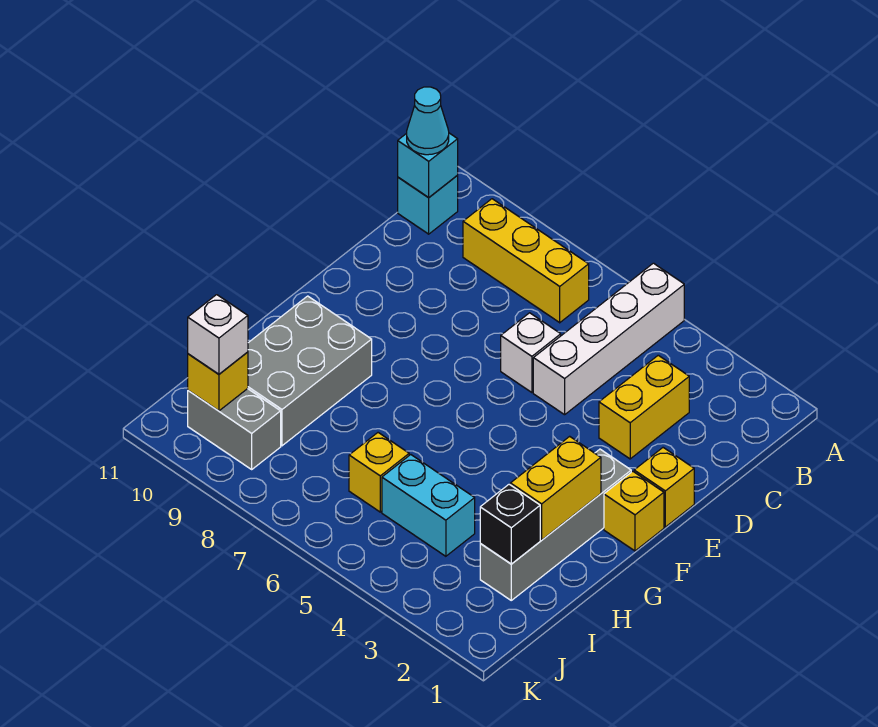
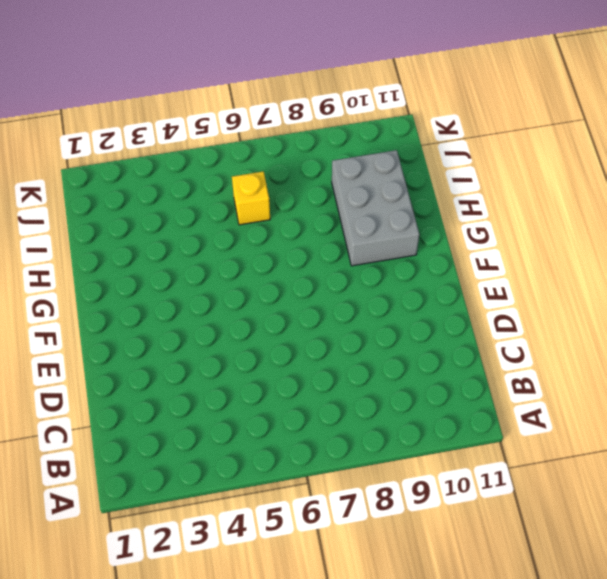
none -> white brick A5:D5 level 1
none -> yellow brick B7:B9 level 1
none -> cyan brick B11 level 1

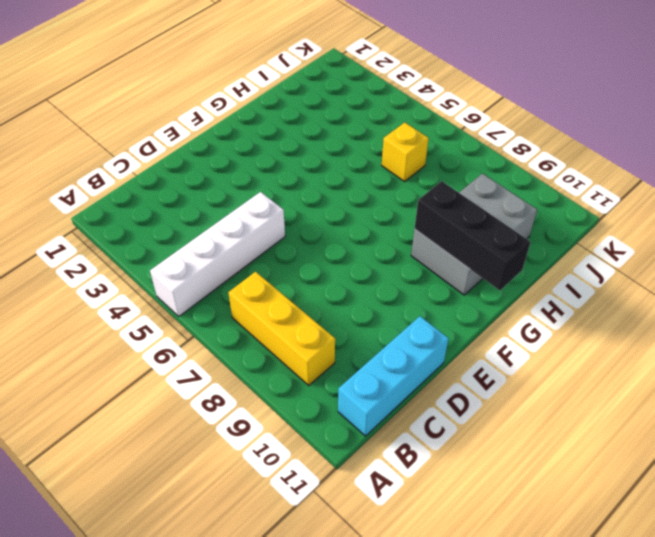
cyan brick B11:D11 level 1 -> cyan brick B11 level 1
black brick G9:G11 level 2 -> none
none -> yellow brick C3:D3 level 1
none -> white brick D6 level 1
none -> yellow brick E1 level 1

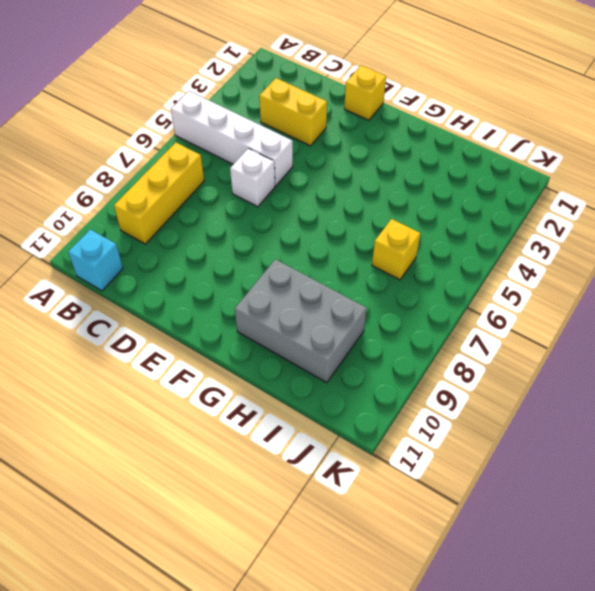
none -> yellow brick F1 level 1
none -> grey brick F2:I2 level 1
none -> cyan brick I4:I5 level 1

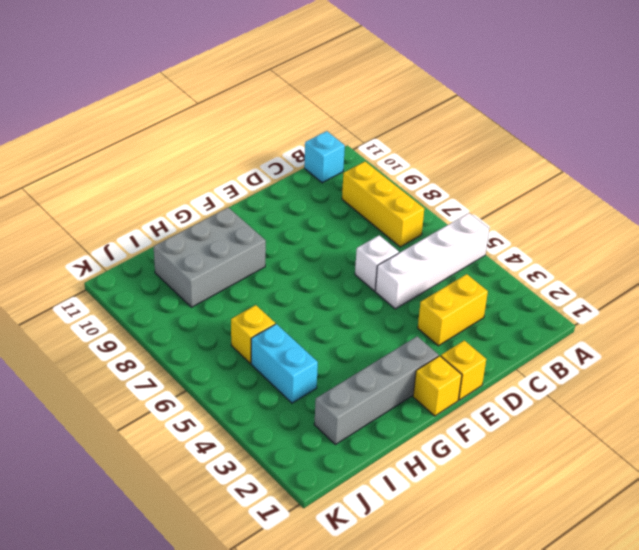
none -> grey brick J9:J10 level 1
none -> cyan brick B11 level 2
none -> yellow brick G2:H2 level 2

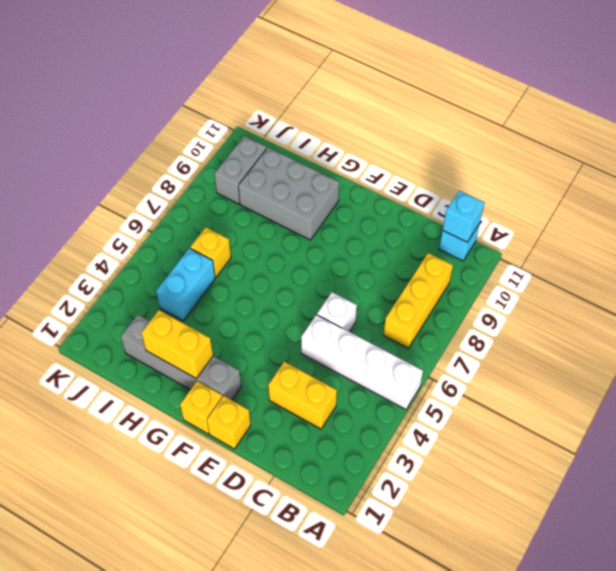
none -> black brick I2 level 2
none -> yellow brick J10 level 2
none -> cyan cone B11 level 3

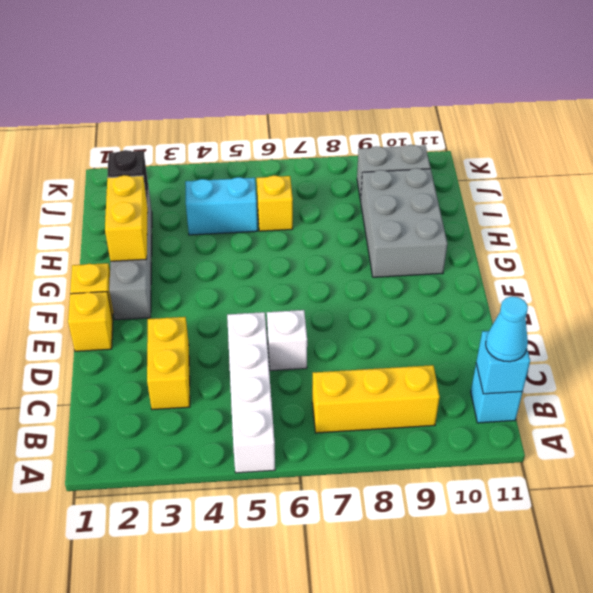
none -> yellow brick J10 level 2
none -> white brick J10 level 3

